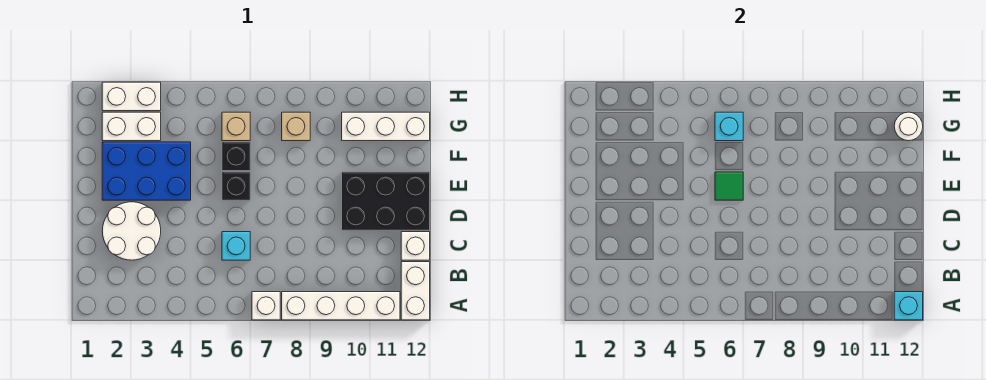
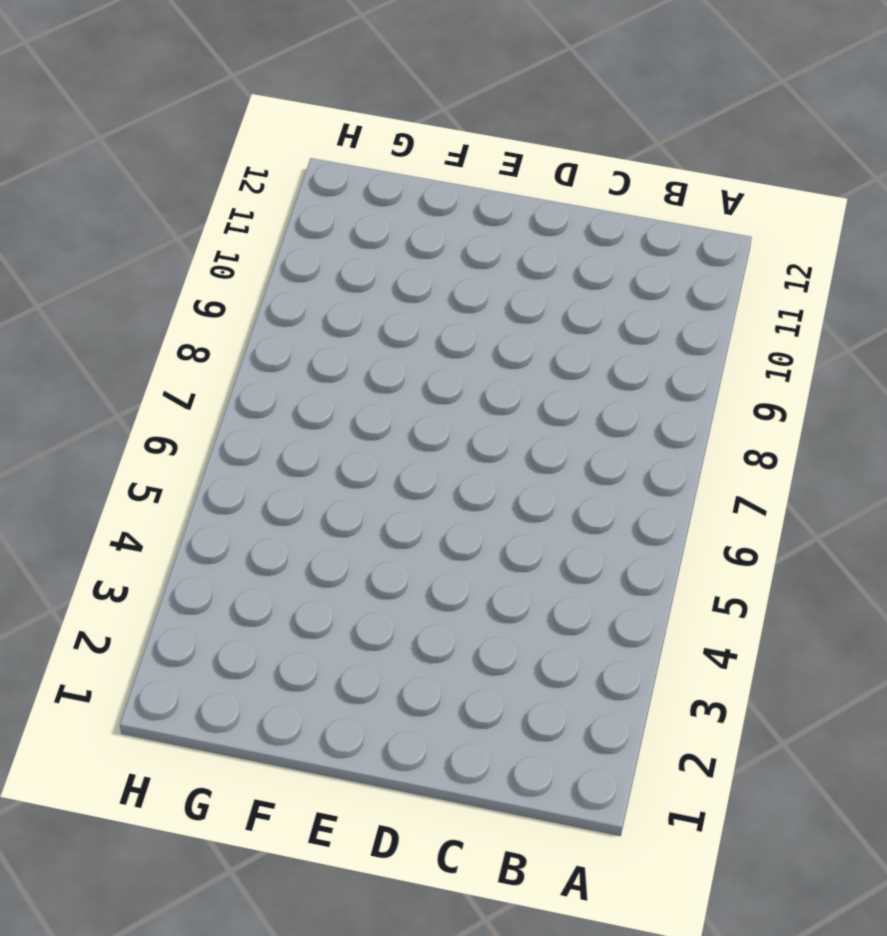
none -> white brick A7 level 1
none -> white brick A8:A11 level 1
none -> white brick A12:B12 level 1

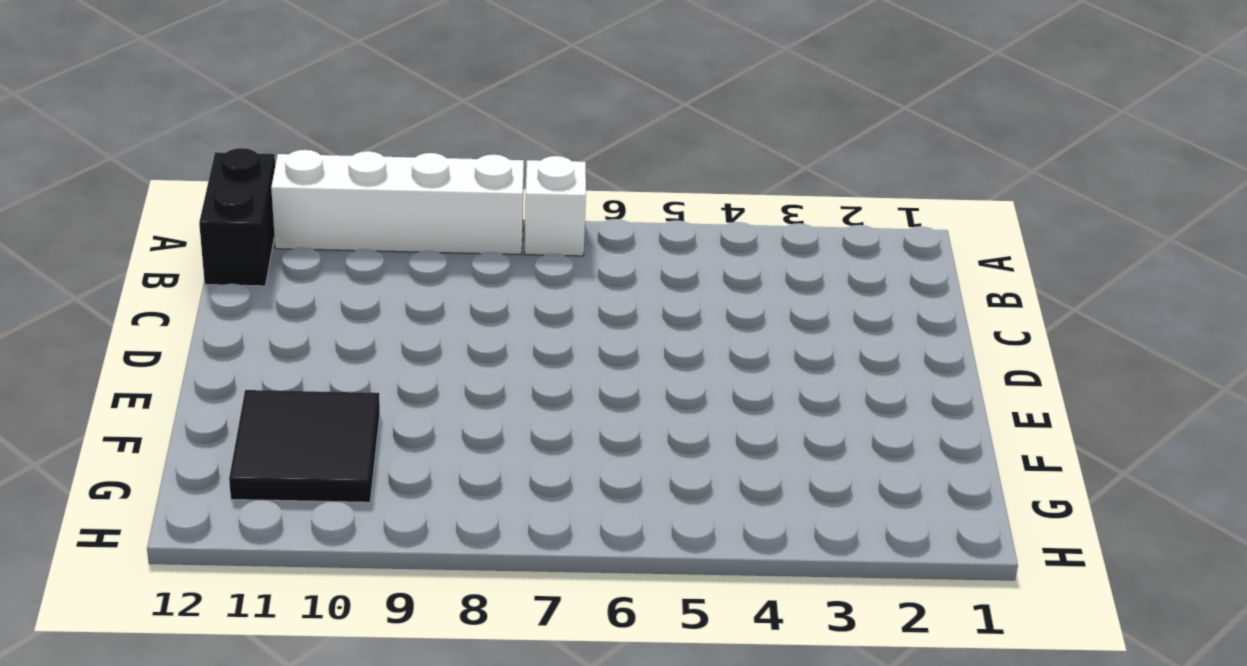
black brick A12:B12 level 1 -> white brick A12:B12 level 1
black tile F10:G11 level 1 -> white brick G10:G12 level 1
none -> white round brick C2:D3 level 1
none -> cyan brick C6 level 1
none -> white brick C12 level 1

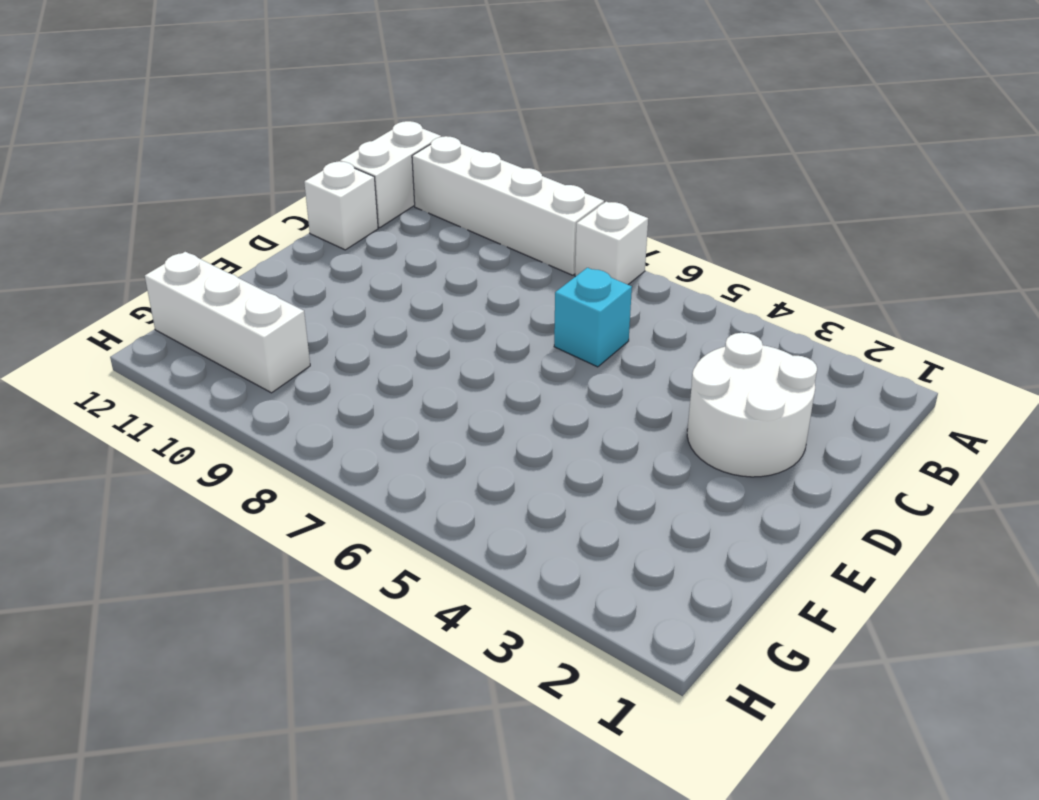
none -> black brick D10:E12 level 1
none -> blue brick E2:F4 level 1
none -> black brick E6 level 1

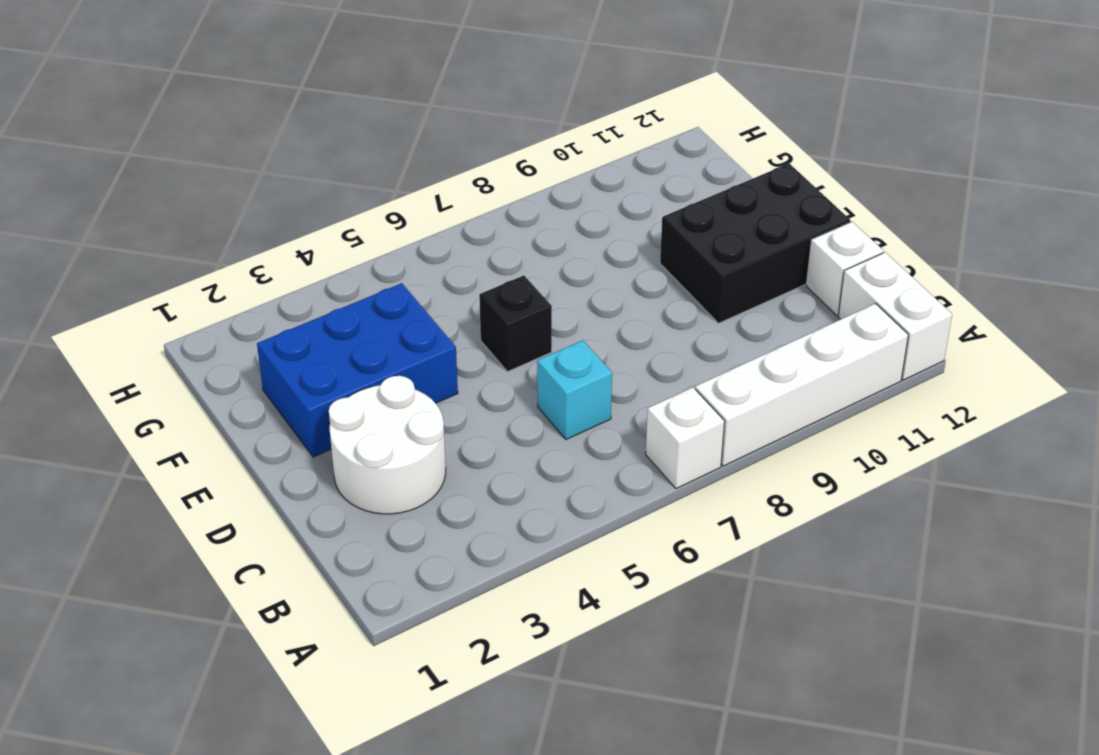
none -> black brick F6 level 1
none -> white brick G2:G3 level 1
none -> tan brick G6 level 1

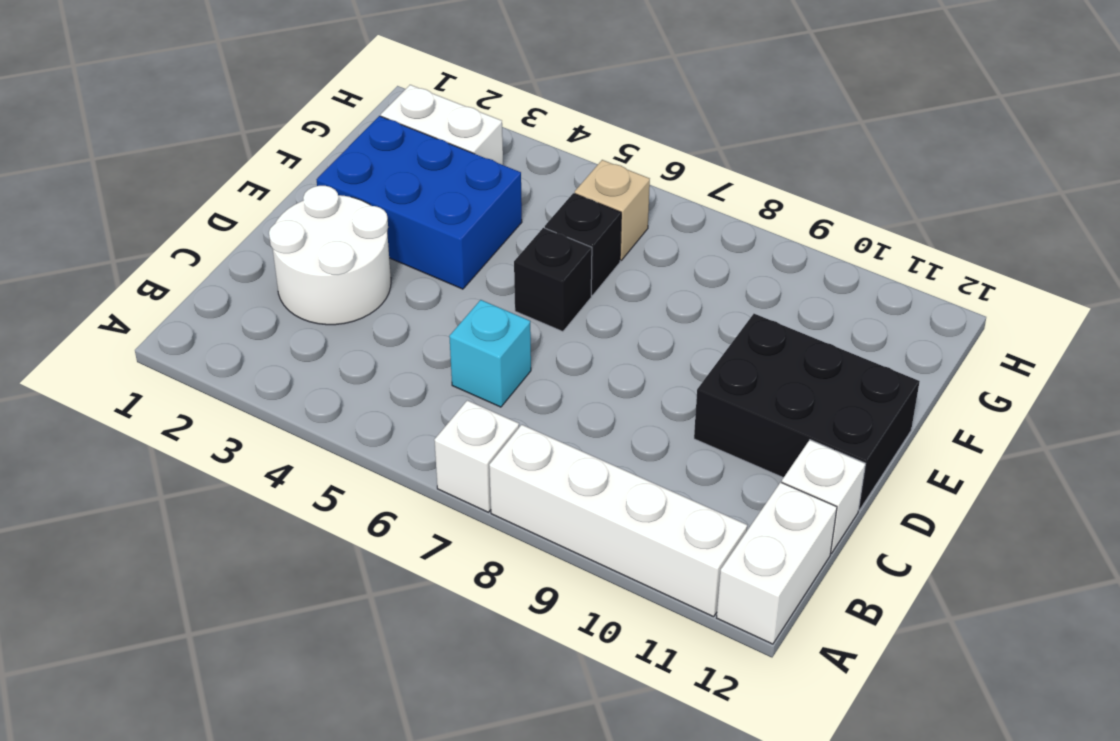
none -> tan brick G8 level 1
none -> white brick G10:G12 level 1
none -> white brick H2:H3 level 1

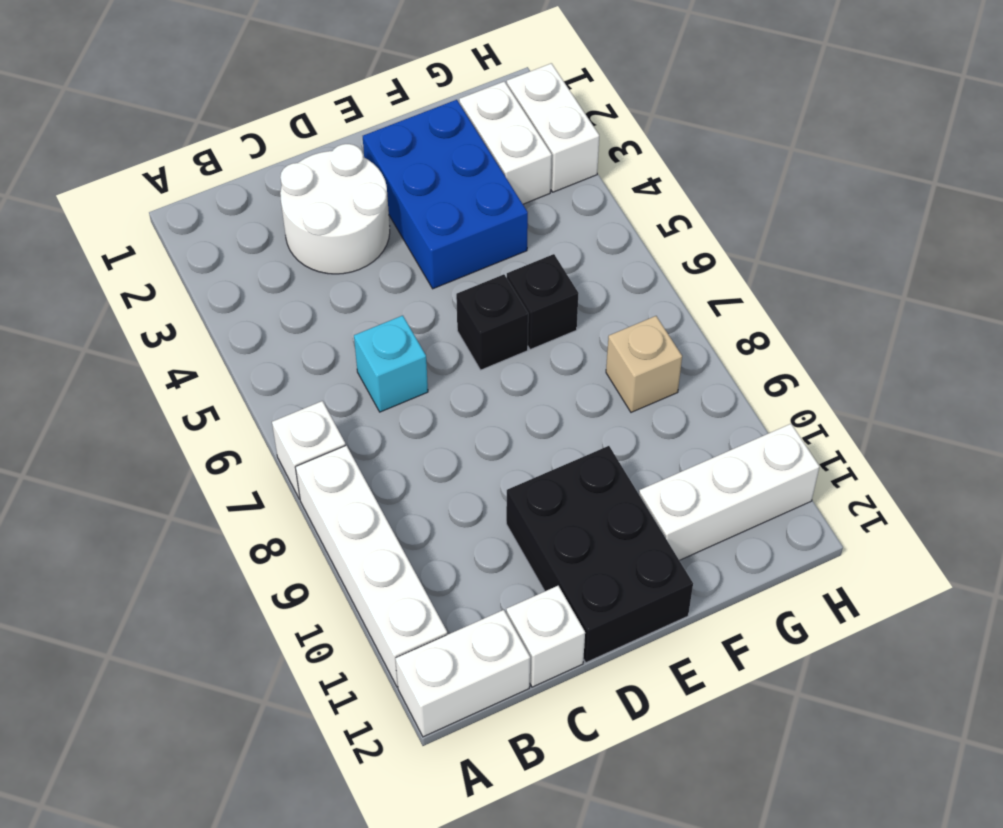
white brick F11:H11 level 1 -> white brick G10:G12 level 1
none -> tan brick G6 level 1
none -> cyan brick A12 level 2
none -> green tile E6 level 2

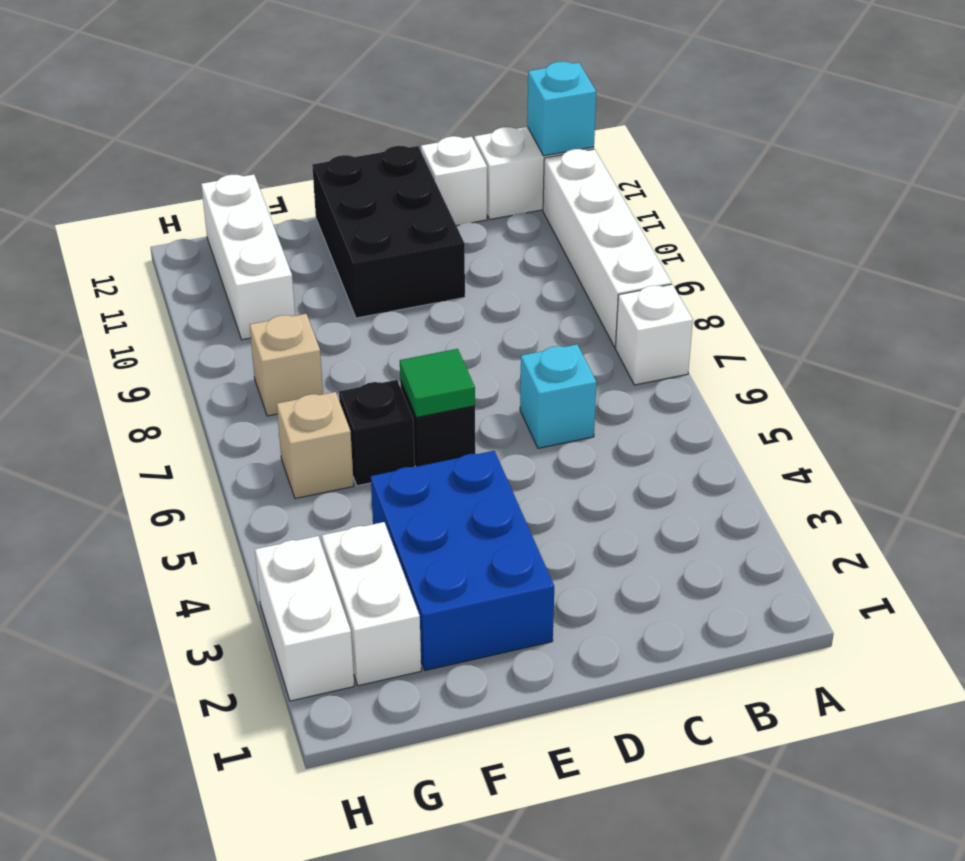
none -> white round brick C2:D3 level 1
none -> cyan brick G6 level 2
none -> white round brick G12 level 2

